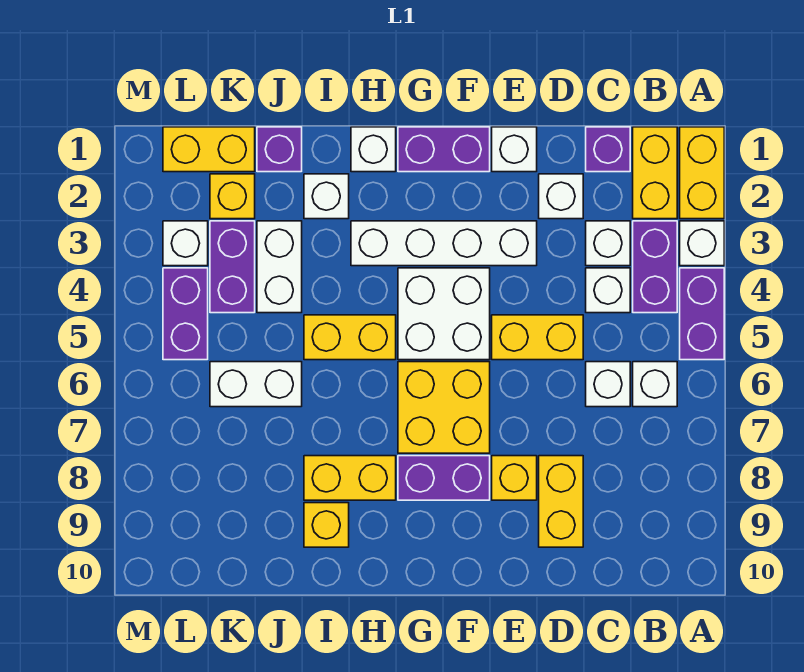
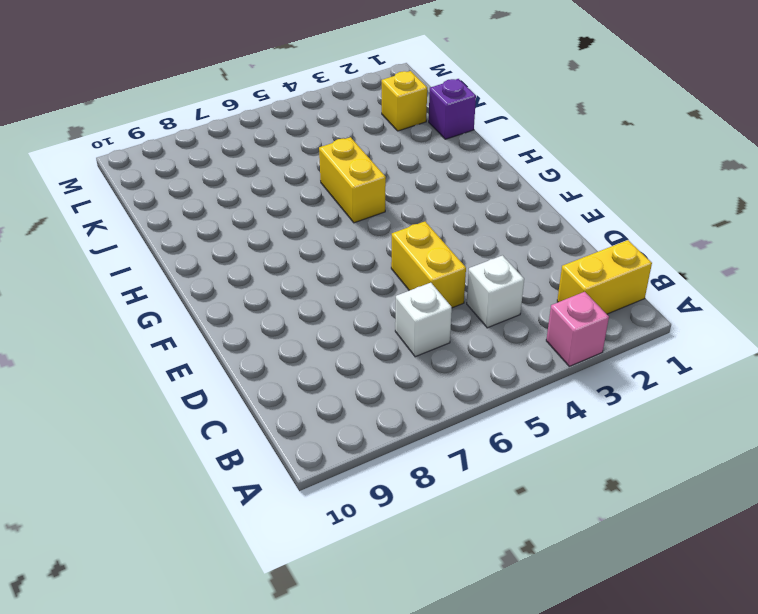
pink brick A3 level 1 -> white brick A3 level 1
none -> yellow brick A1:A2 level 1
none -> purple brick A4:A5 level 1
none -> purple brick B3:B4 level 1
none -> white brick B6 level 1

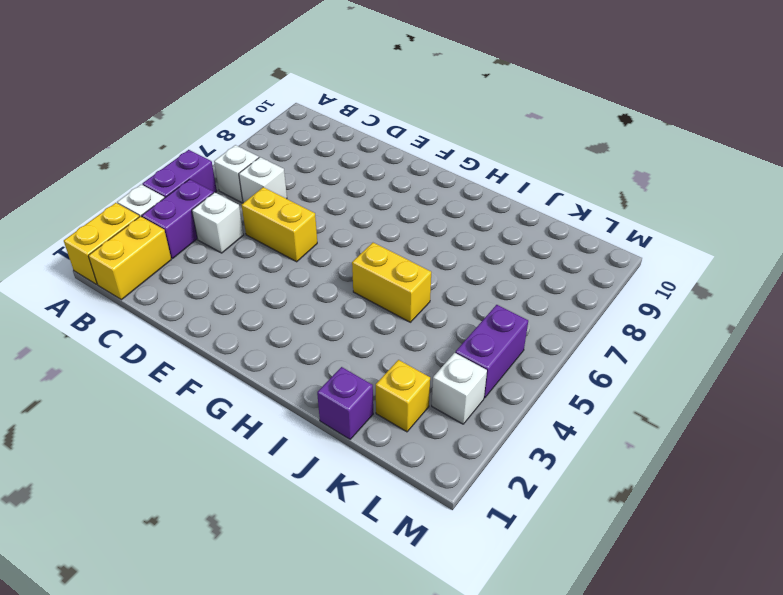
none -> purple brick C1 level 1
none -> white brick C3 level 1
none -> white brick D2 level 1
none -> yellow brick D8:D9 level 1

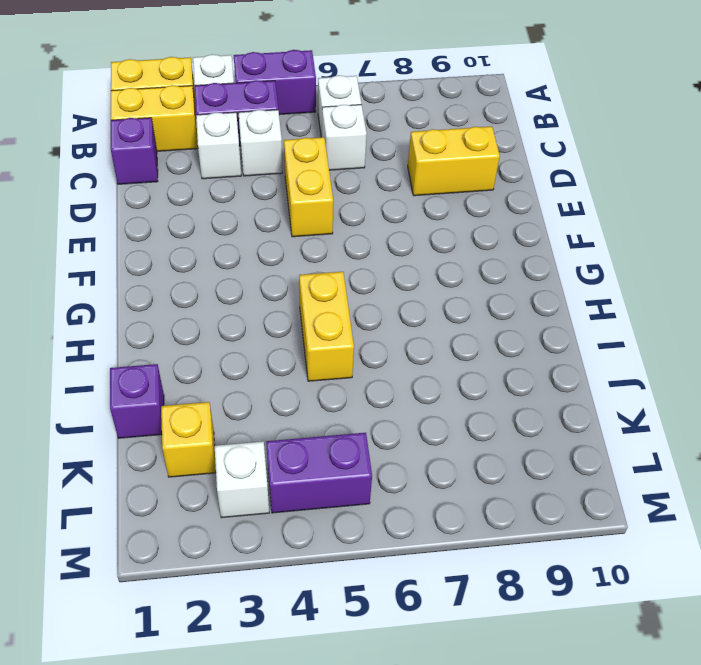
none -> white brick D2 level 1
none -> white brick E1 level 1
none -> white brick E3:H3 level 1
none -> yellow brick E8 level 1

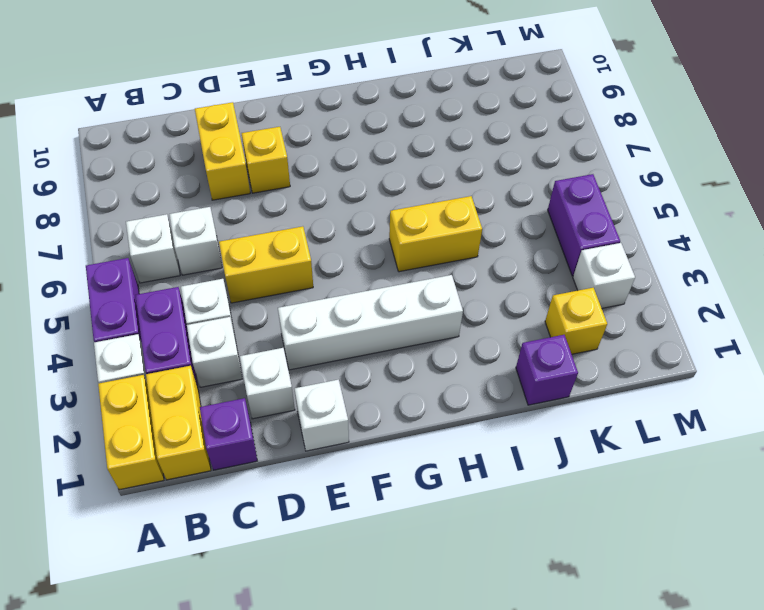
none -> purple brick F1:G1 level 1
none -> white brick F4:G5 level 1
none -> yellow brick F6:G7 level 1
none -> purple brick F8:G8 level 1

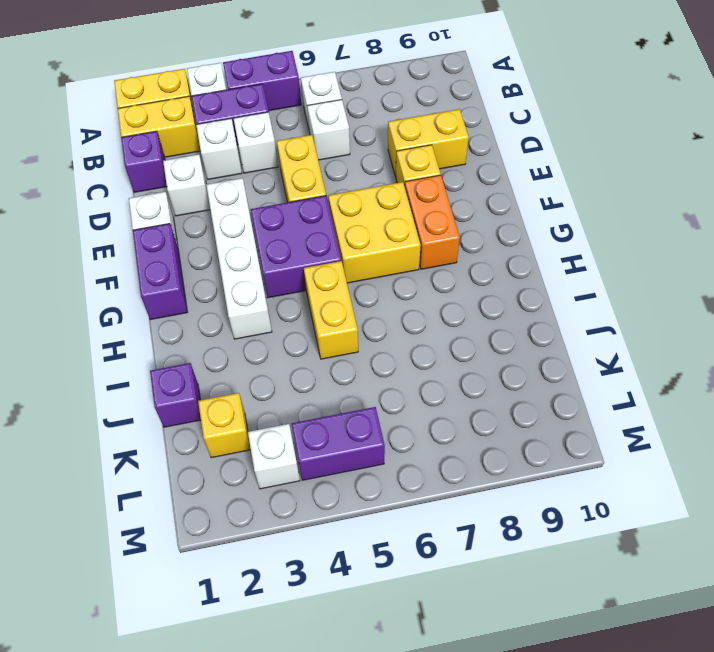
purple brick F4:G5 level 1 -> white brick F4:G5 level 1
orange brick F8:G8 level 1 -> purple brick F8:G8 level 1
none -> white brick H1 level 1
none -> yellow brick H8:I8 level 1
none -> white brick I2 level 1
none -> yellow brick I9 level 1

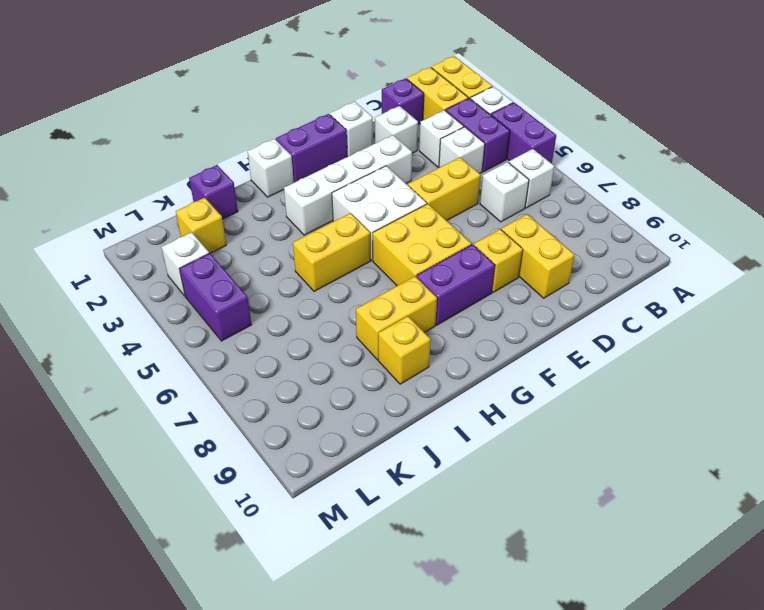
none -> white brick I2 level 1
none -> white brick J3:J4 level 1
none -> white brick J6:K6 level 1
none -> yellow brick K1:L1 level 1

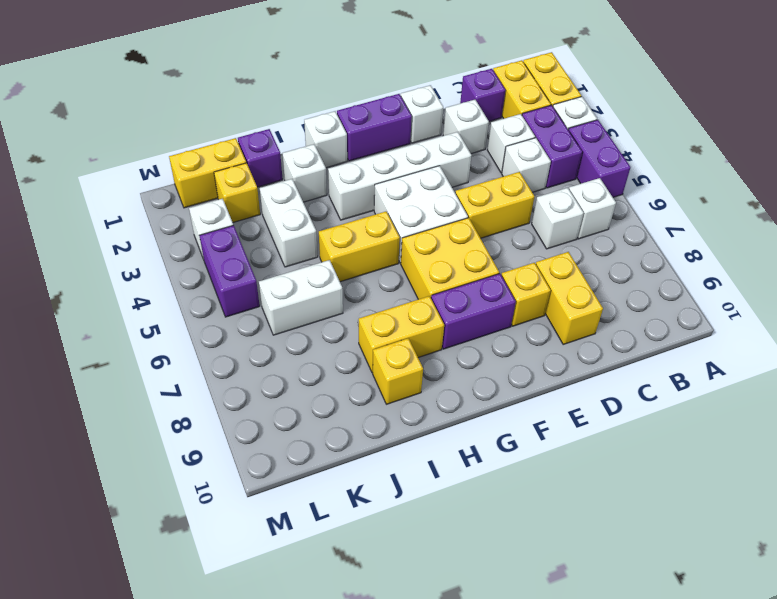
none -> purple brick K3:K4 level 1

